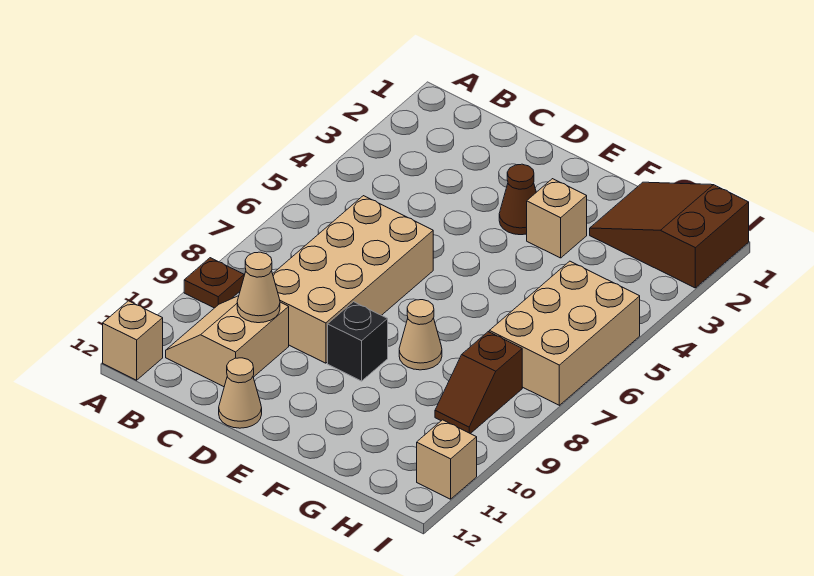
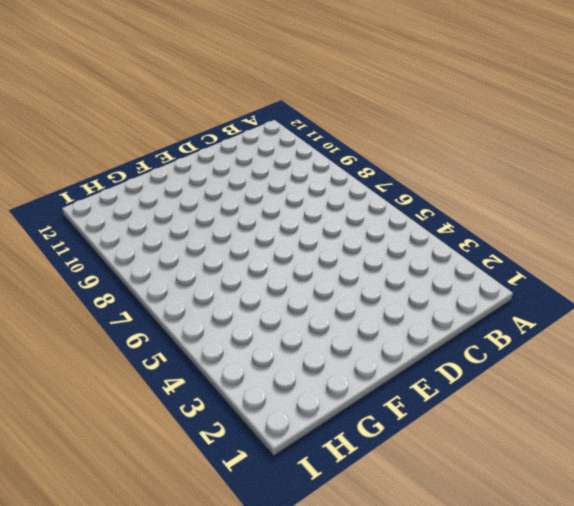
none -> brown plate A9 level 1
none -> tan brick A12 level 1
none -> tan slope B10:C11 level 1 top C

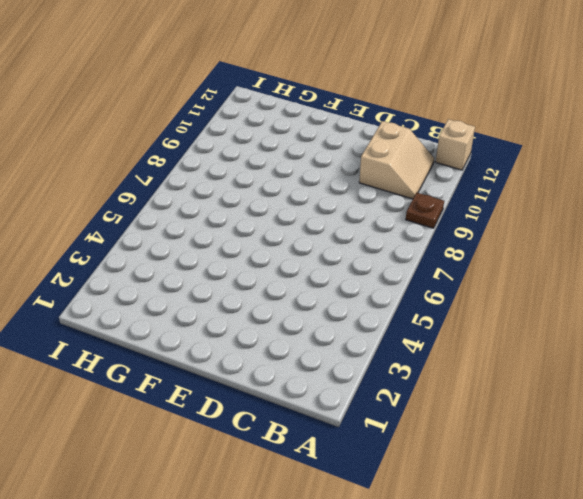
none -> tan brick C6:D9 level 1
none -> tan cone D12 level 1
none -> brown cone E3 level 1

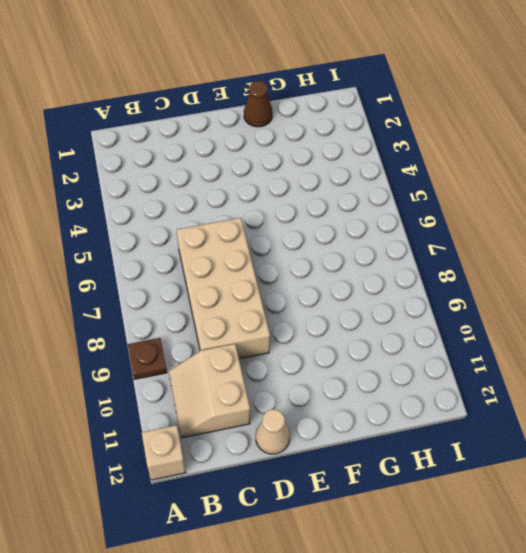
brown cone F1 level 1 -> brown cone E3 level 1
none -> black brick E9 level 1
none -> tan brick F3 level 1
none -> tan cone F8 level 1

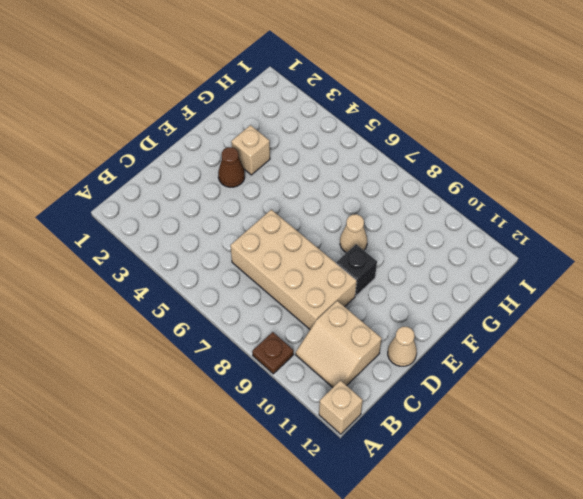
none -> brown slope G1:I2 level 1 top I
none -> tan brick H5:I7 level 1
none -> brown slope H8:H9 level 1 top 8

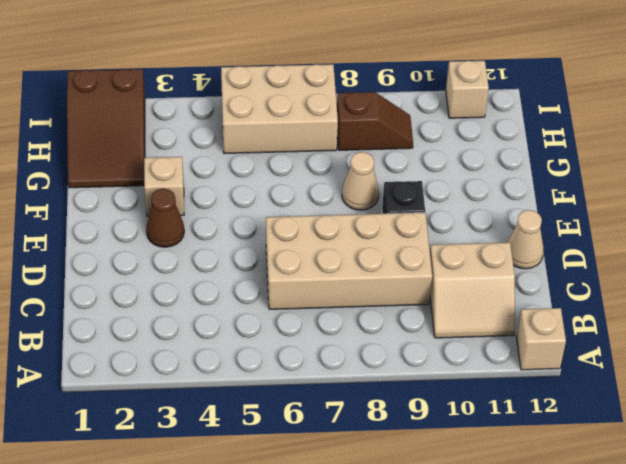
none -> brown plate A9 level 1
none -> tan cone C10 level 2

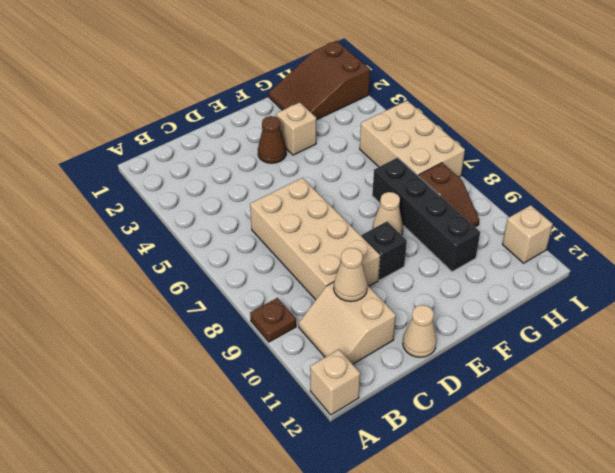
black brick G7:G10 level 1 -> none

